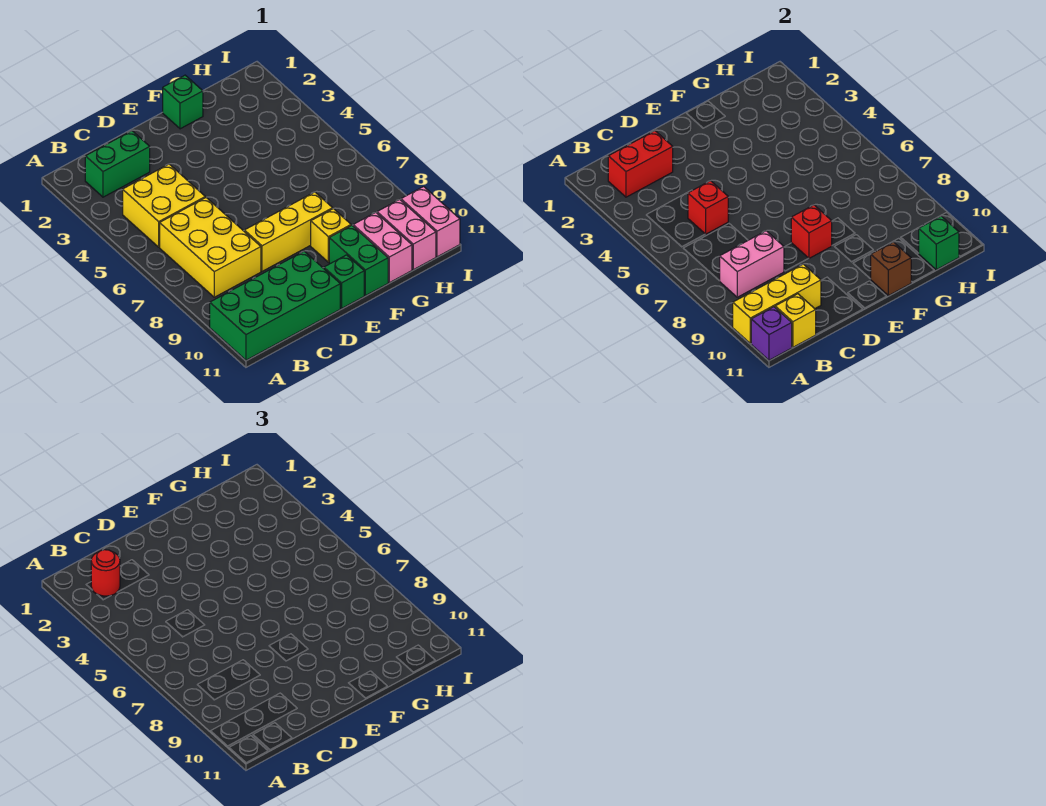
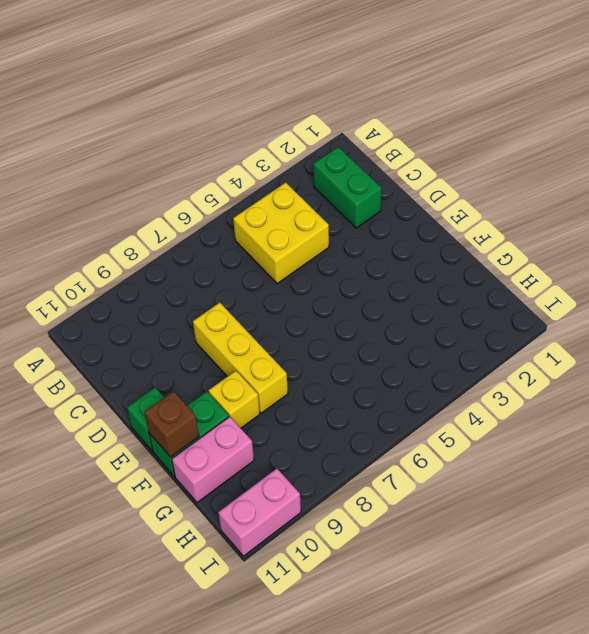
none -> green brick A10:D11 level 1
none -> yellow brick B6:C8 level 1
none -> green brick F1 level 1

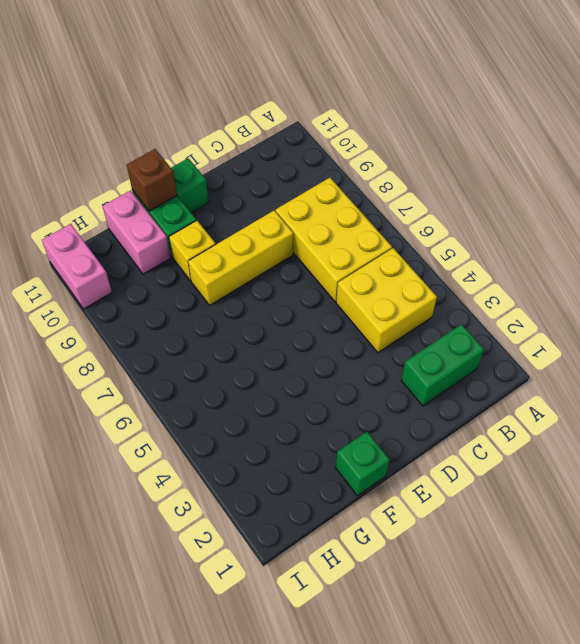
none -> green brick A10:D11 level 1
none -> pink brick H10:H11 level 1
none -> yellow brick A10:C10 level 2

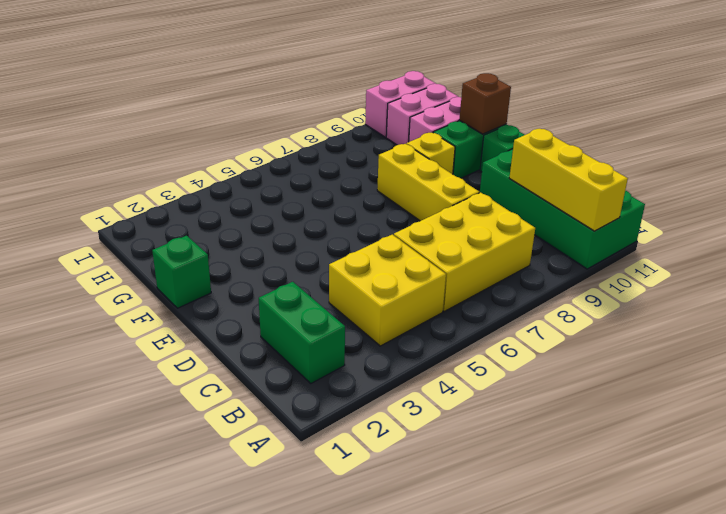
none -> purple brick A11 level 2
none -> red brick B2:C2 level 2
none -> pink brick B8:C8 level 2

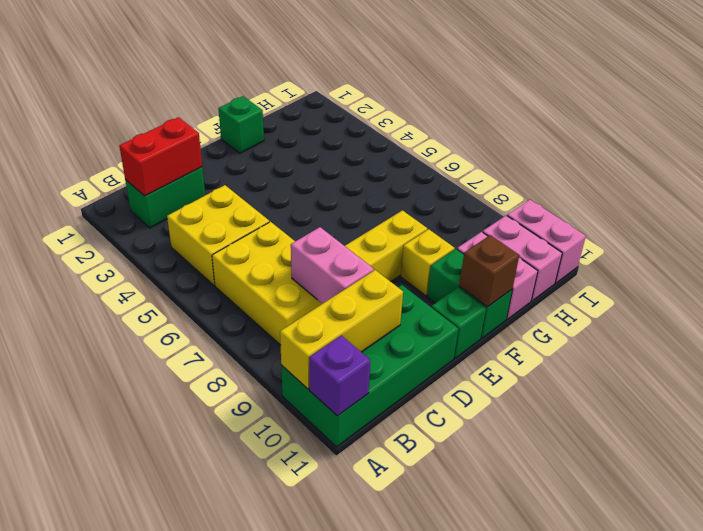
pink brick C8:C9 level 2 -> pink brick B8:C8 level 2
none -> yellow brick B11 level 2
none -> red brick C5 level 2
none -> red brick E8 level 2

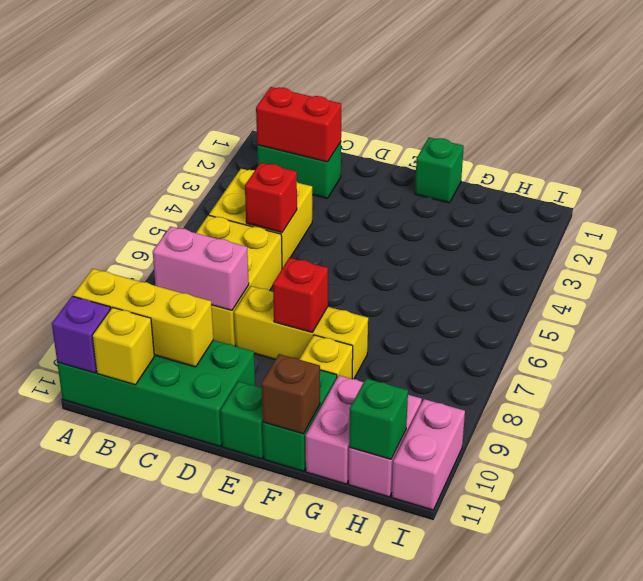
none -> red round brick B2 level 3

